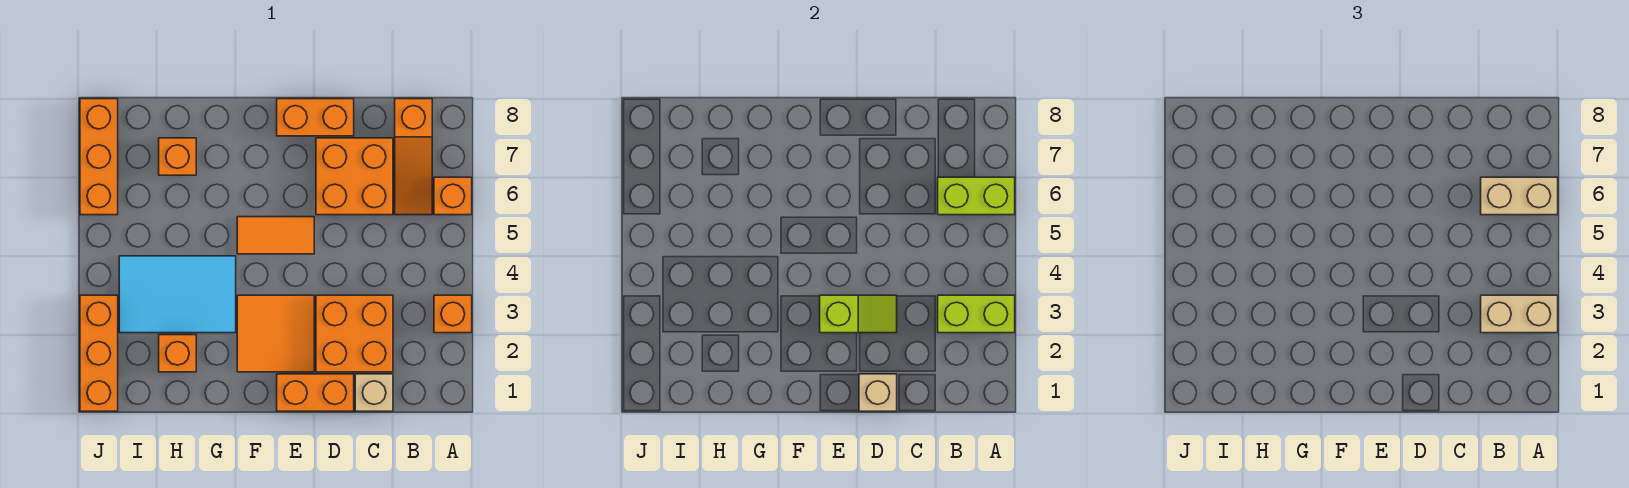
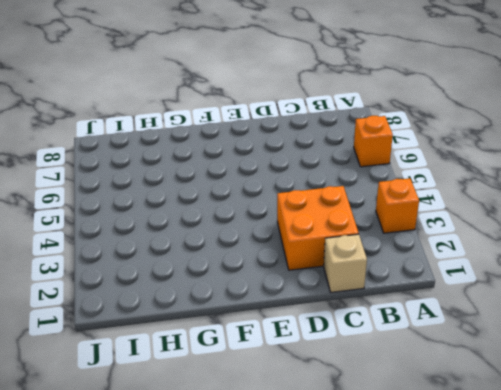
none -> orange slope B6:B8 level 1 top 8
none -> orange brick C6:D7 level 1
none -> orange brick D1:E1 level 1

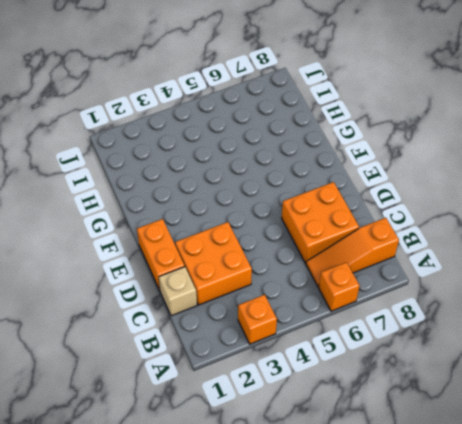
none -> orange brick D8:E8 level 1
none -> orange tile E2:F3 level 1
none -> orange tile E5:F5 level 1

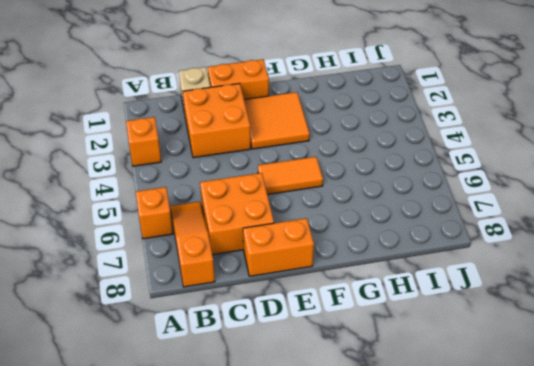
none -> cyan tile G3:I4 level 1
none -> orange brick H2 level 1
none -> orange brick H7 level 1

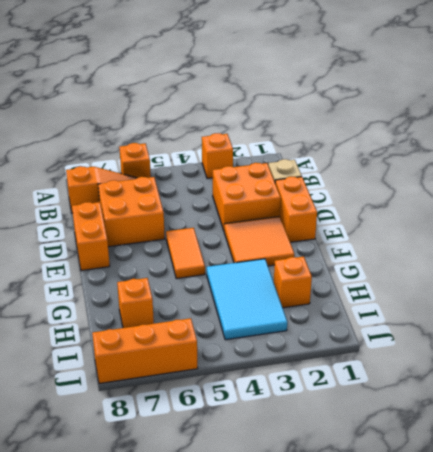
none -> orange brick J1:J3 level 1
none -> lime brick A3:B3 level 2
none -> lime brick A6:B6 level 2

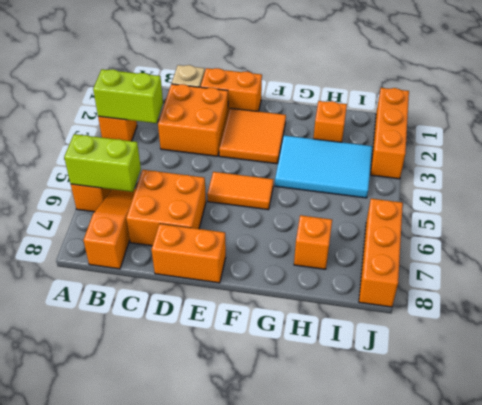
none -> tan brick D1 level 2
none -> lime slope D3:E3 level 2 top E
none -> tan brick A3:B3 level 3

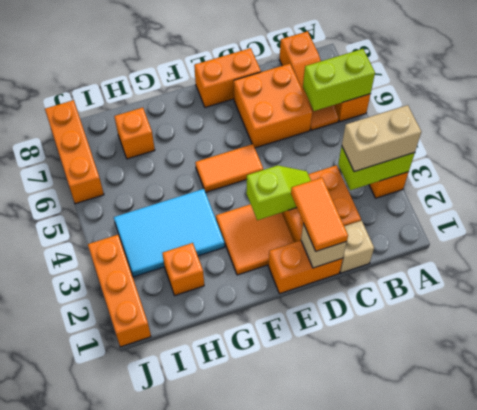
orange tile D1:D2 level 3 -> none
none -> tan brick A6:B6 level 3

